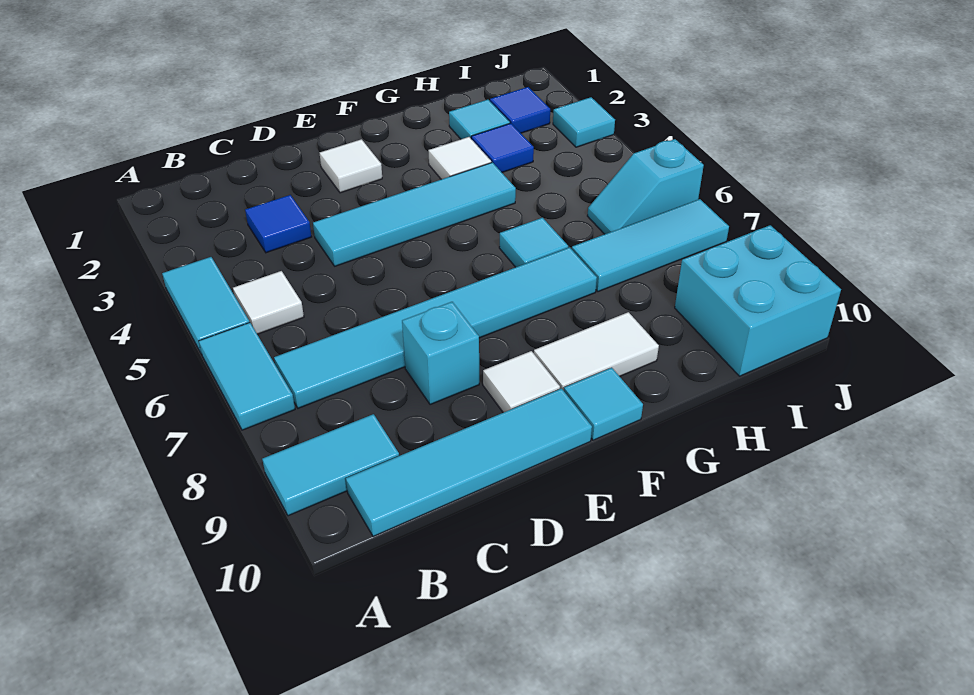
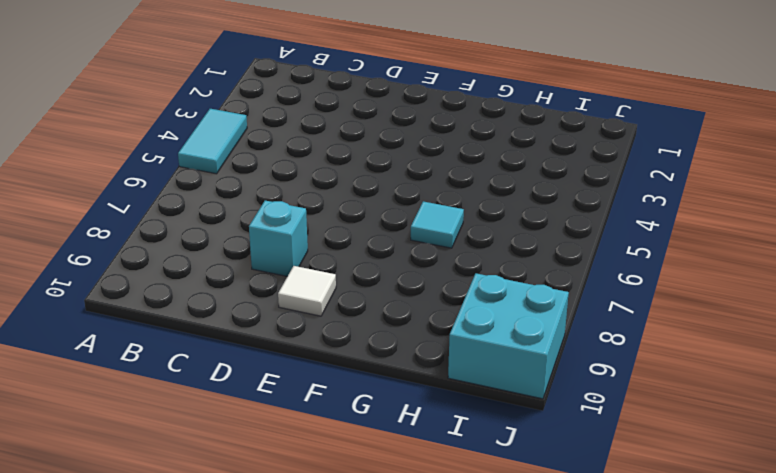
none -> cyan tile A6:A7 level 1
none -> cyan tile A9:B9 level 1
none -> white tile B5 level 1

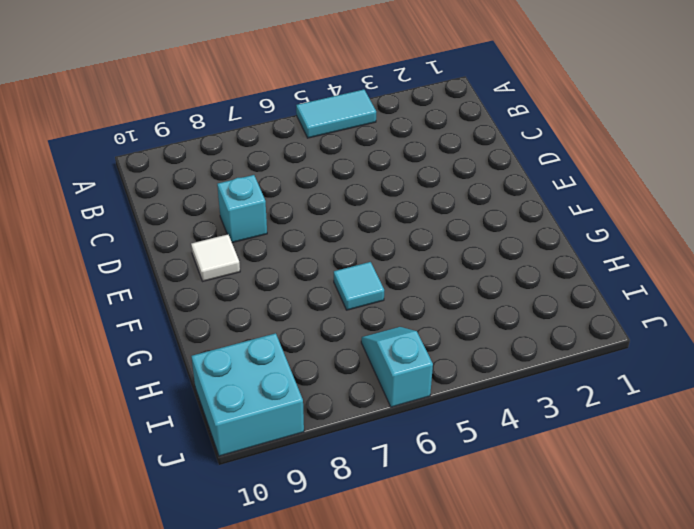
none -> cyan tile A6:A7 level 1
none -> cyan tile A9:B9 level 1
none -> white tile B5 level 1

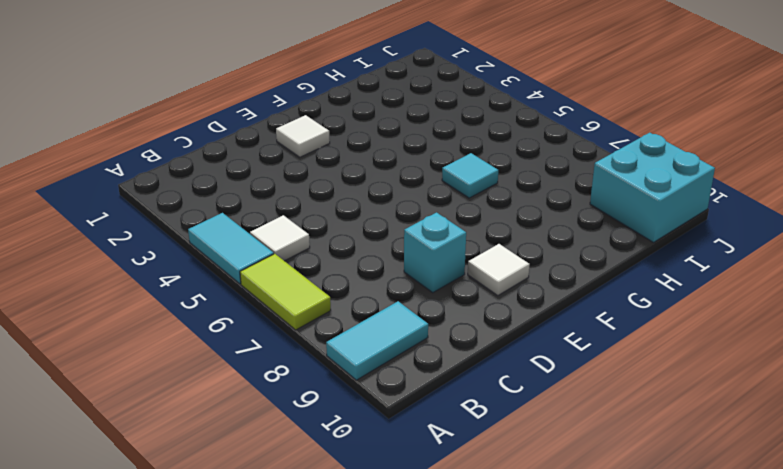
lime tile A6:A7 level 1 -> cyan tile A6:A7 level 1
none -> cyan tile B7:G7 level 1
none -> cyan tile B10:E10 level 1
none -> blue tile C3 level 1

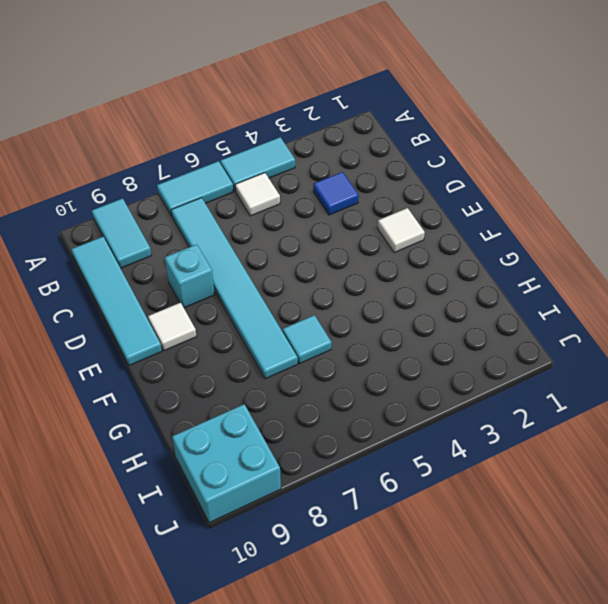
none -> cyan tile D4:G4 level 1
none -> white tile F9:G9 level 1
none -> cyan tile F10 level 1

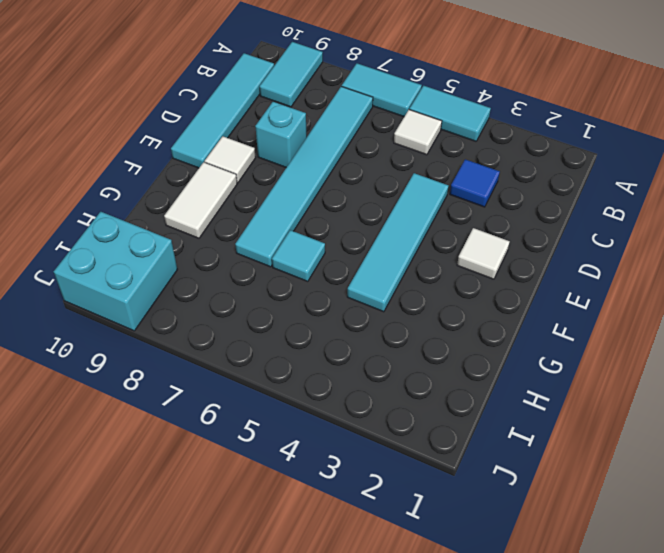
none -> cyan tile F10 level 1
none -> white tile G3 level 1
none -> cyan tile H2 level 1

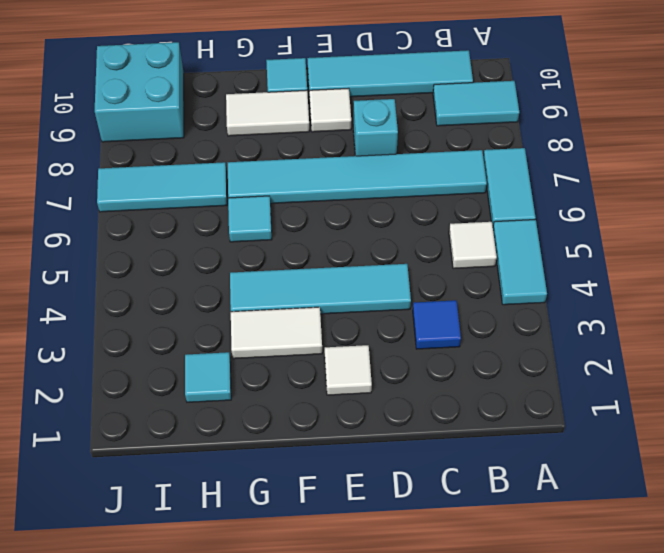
white tile F3:G3 level 1 -> white tile G3 level 1
none -> blue tile H3 level 1
none -> blue tile I2 level 1
none -> cyan slope I6:J6 level 1 top J

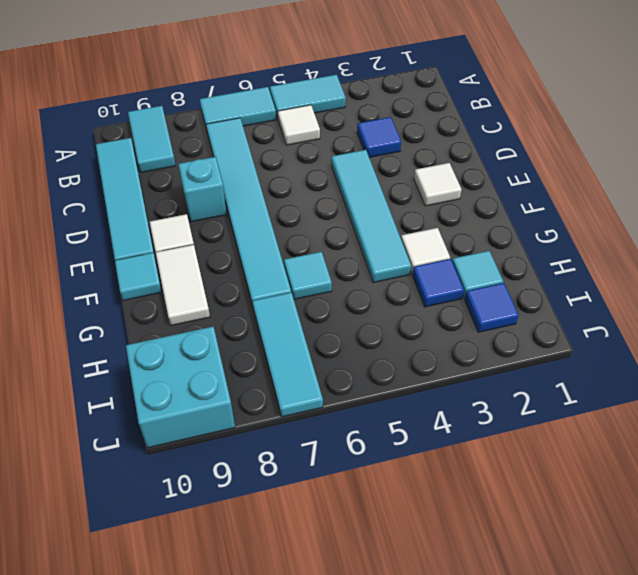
none -> cyan slope I6:J6 level 1 top J
none -> cyan tile J3 level 1

